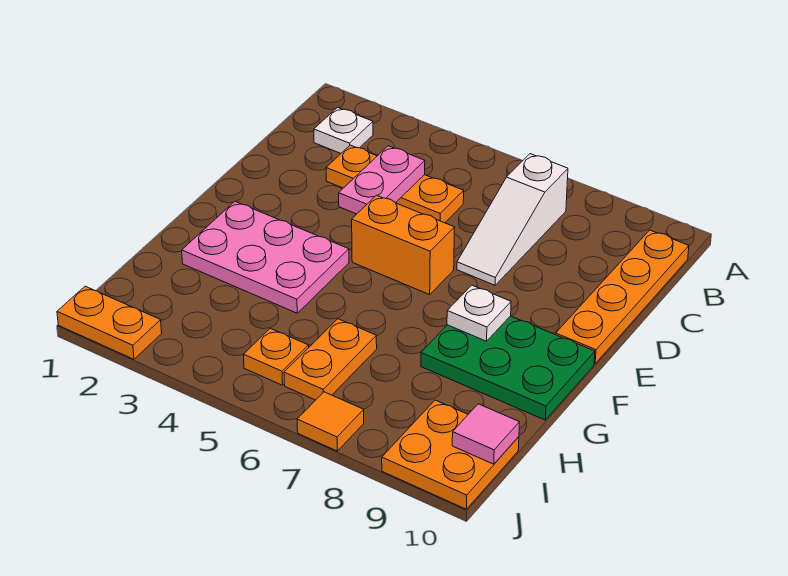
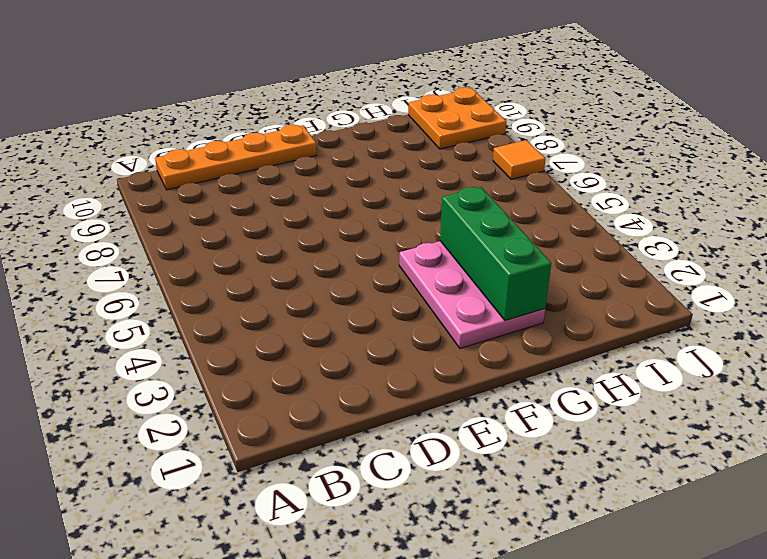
green brick G2:G4 level 2 -> none
none -> white plate B2 level 1
none -> white slope B7:D7 level 1 top B
none -> orange plate C3:C5 level 1

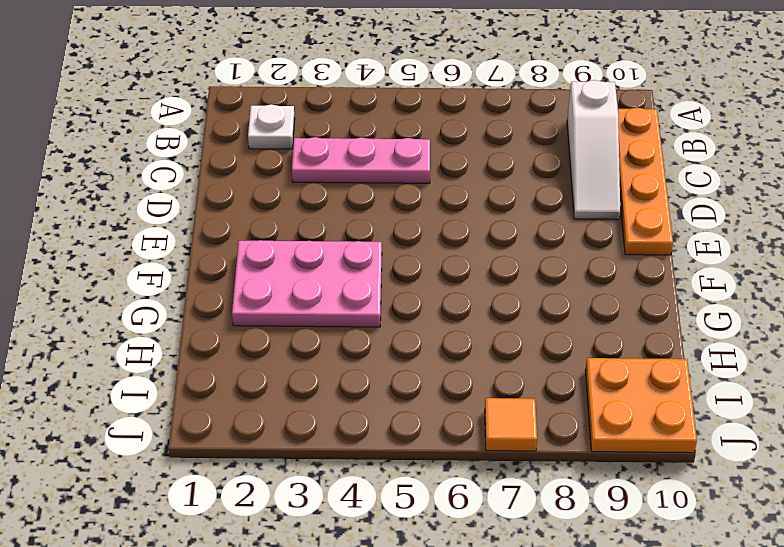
white slope B9:D9 level 1 top B -> white slope B7:D7 level 1 top B
pink plate C3:C5 level 1 -> orange plate C3:C5 level 1
none -> orange brick E5:E6 level 1
none -> green plate F8:G10 level 1
none -> orange plate H6:I6 level 1

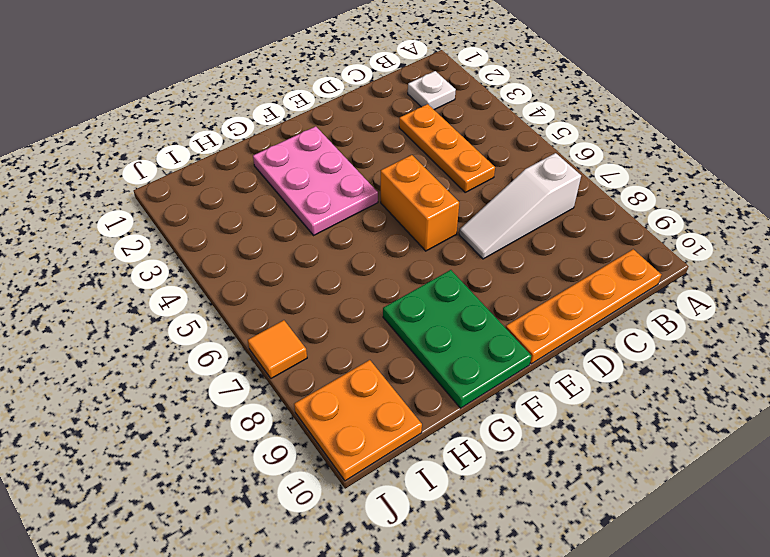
none -> orange plate H6:I6 level 1
none -> orange plate I5 level 1
none -> orange plate J1:J2 level 1

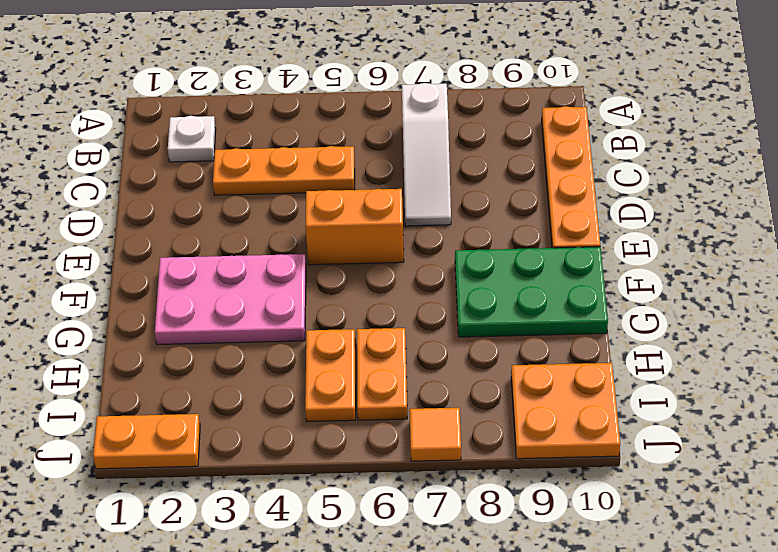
orange plate H5:I5 level 1 -> orange plate I5 level 1
none -> pink plate C4:D4 level 2
none -> white plate F8 level 2
none -> pink tile I10 level 2

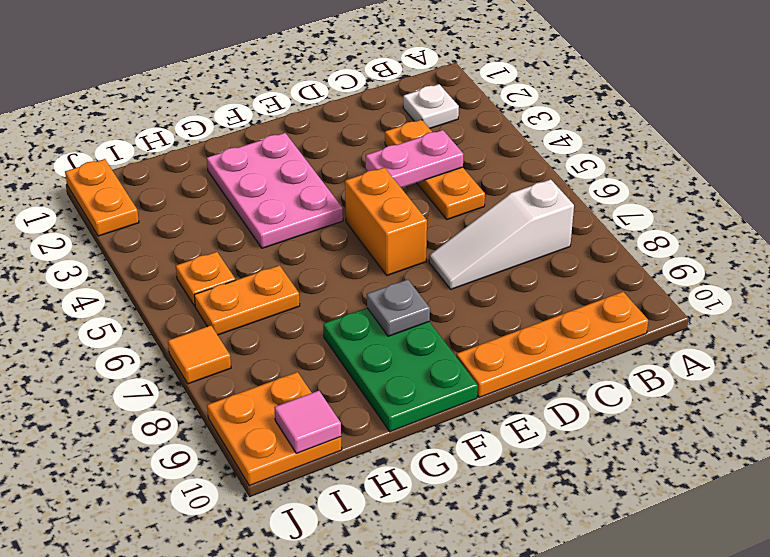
grey plate F8 level 2 -> white plate F8 level 2

